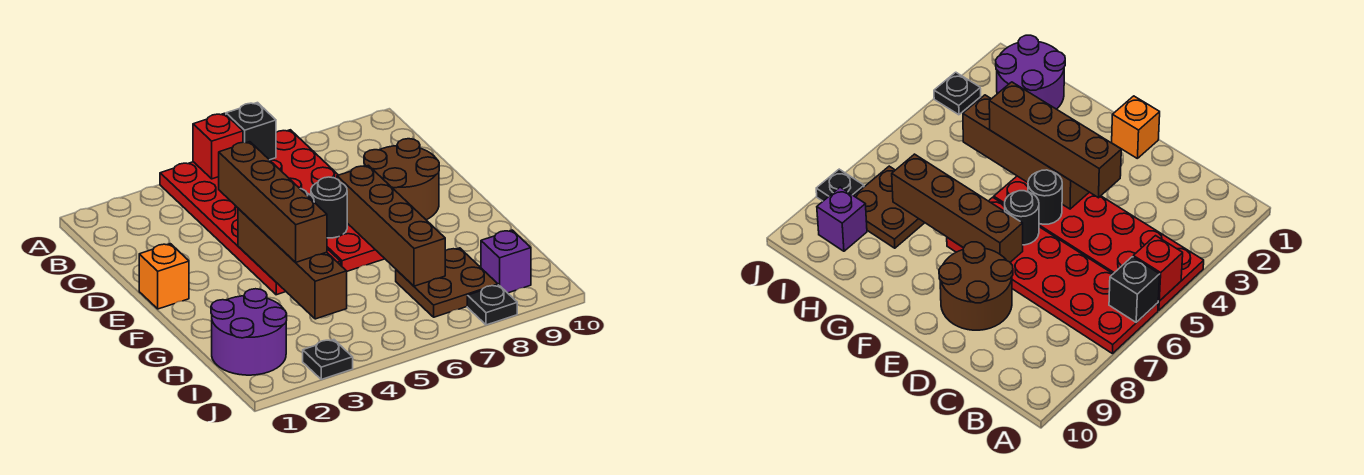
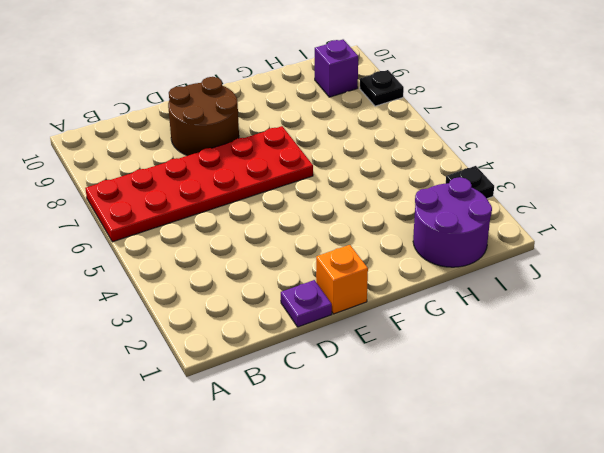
purple plate D1 level 1 -> none
none -> red plate A4:F5 level 1
none -> brown plate H7:I8 level 1
none -> red brick A5 level 2

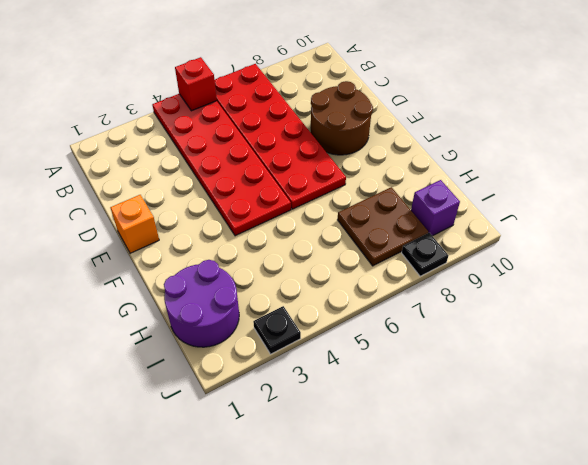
none -> black brick A6 level 2
none -> brown brick E4:H4 level 2
none -> black round brick E5 level 2

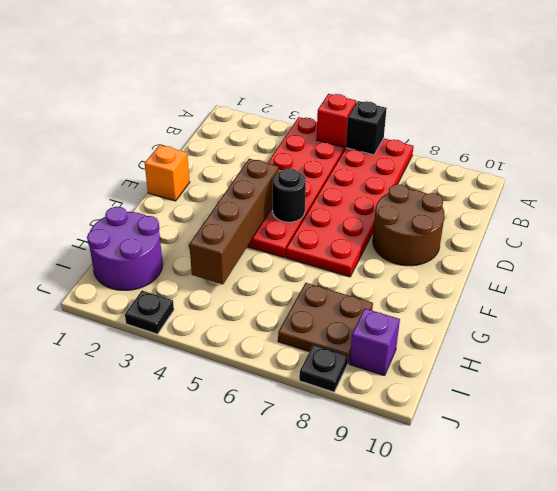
none -> black round brick E6 level 2
none -> brown brick E7:H7 level 2
none -> brown brick D4:G4 level 3

